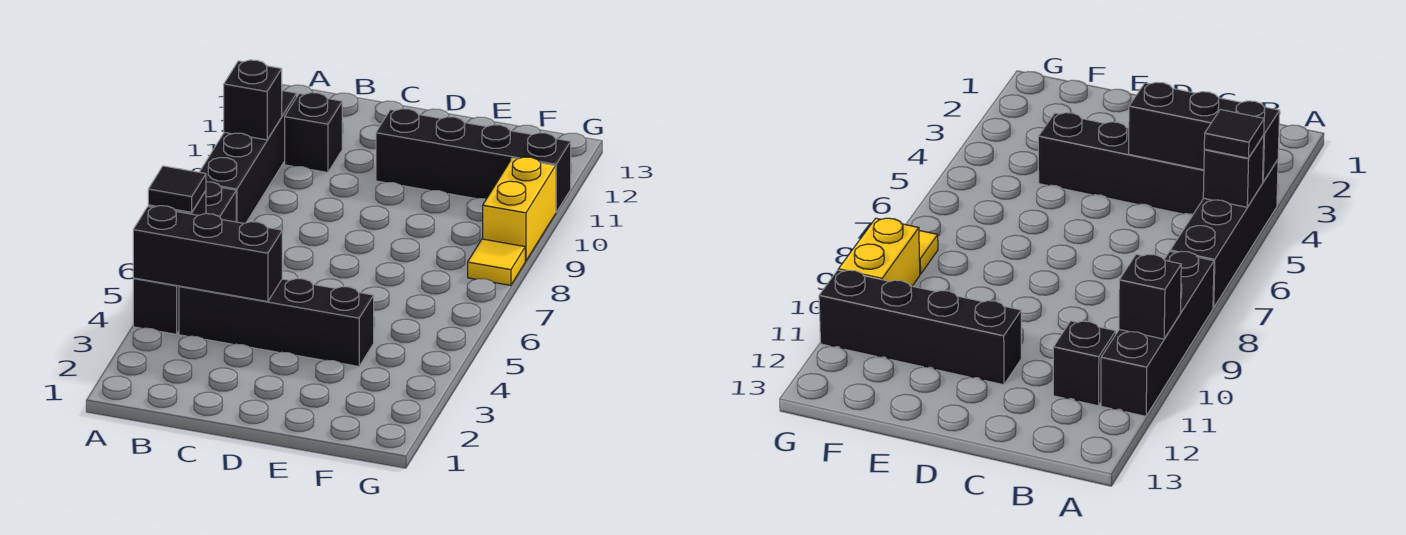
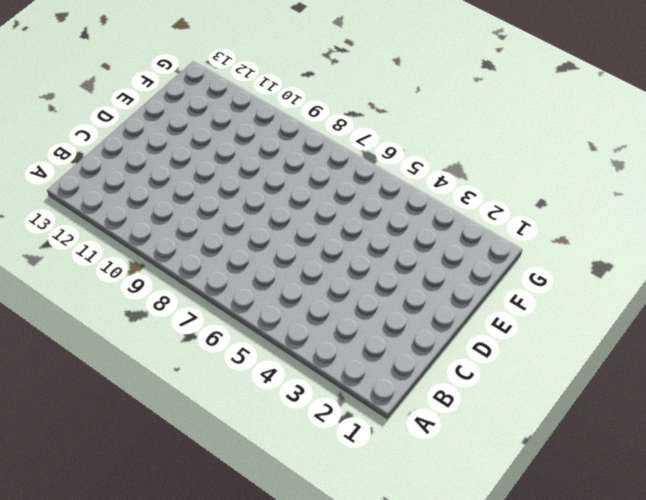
none -> black brick A4:A7 level 1
none -> black brick A8:A11 level 1

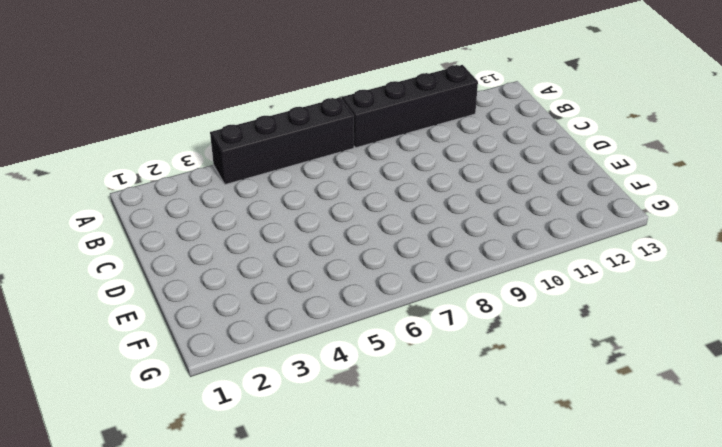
none -> black brick B4:E4 level 1
none -> black brick B11 level 1

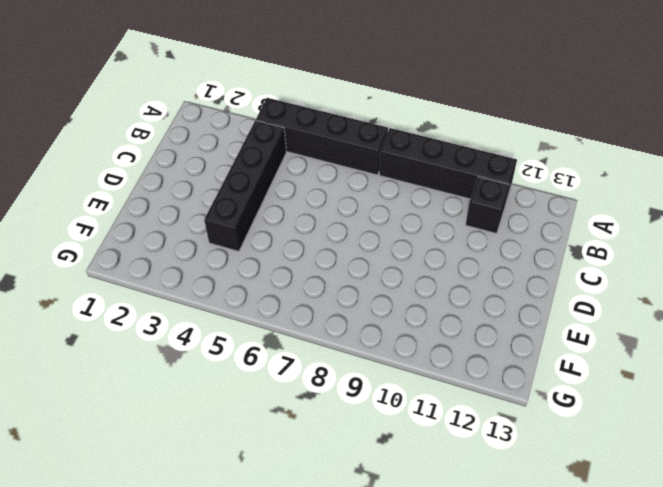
none -> black brick D11:G11 level 1
none -> yellow tile G8 level 1

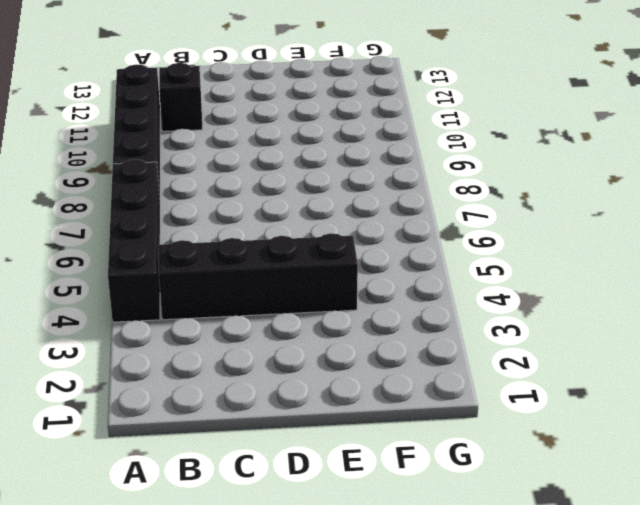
none -> black brick D11:G11 level 1
none -> yellow tile G8 level 1

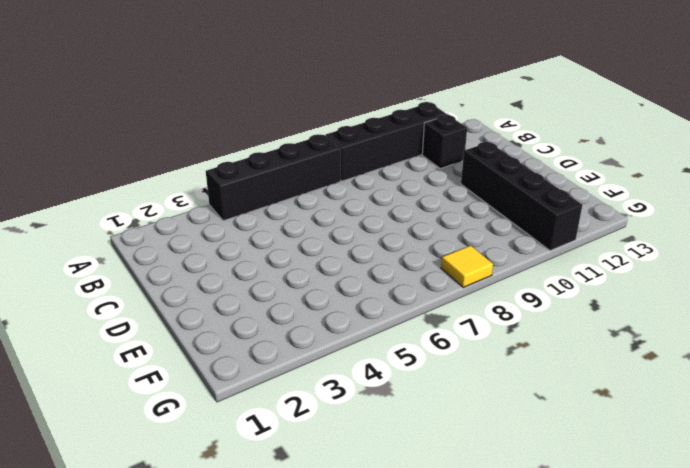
none -> black brick B4:E4 level 1
none -> yellow brick G9:G10 level 1

